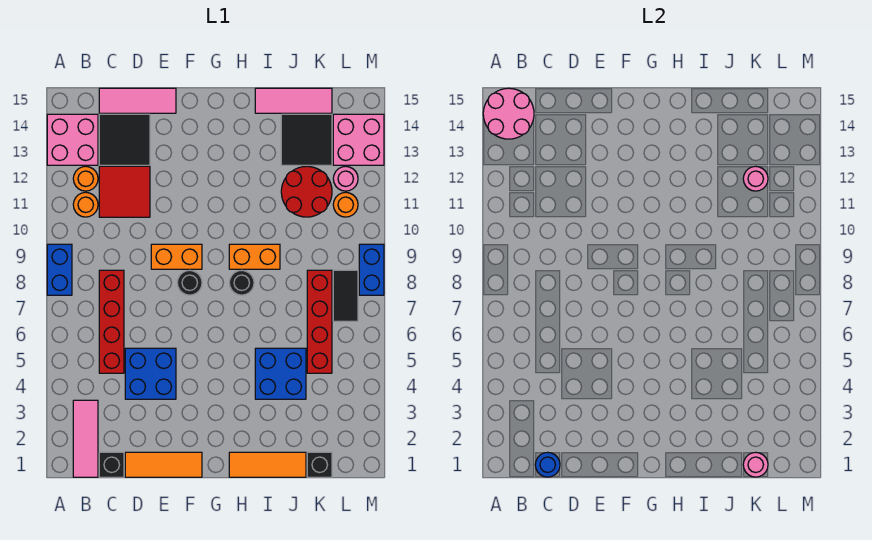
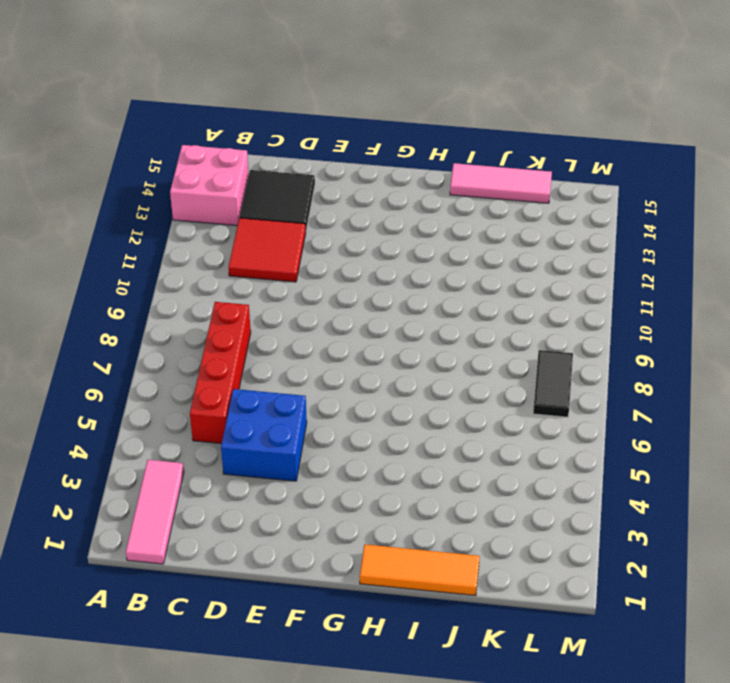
none -> blue brick A8:A9 level 1
none -> orange round brick B11 level 1
none -> orange round brick B12 level 1
none -> black brick C1 level 1

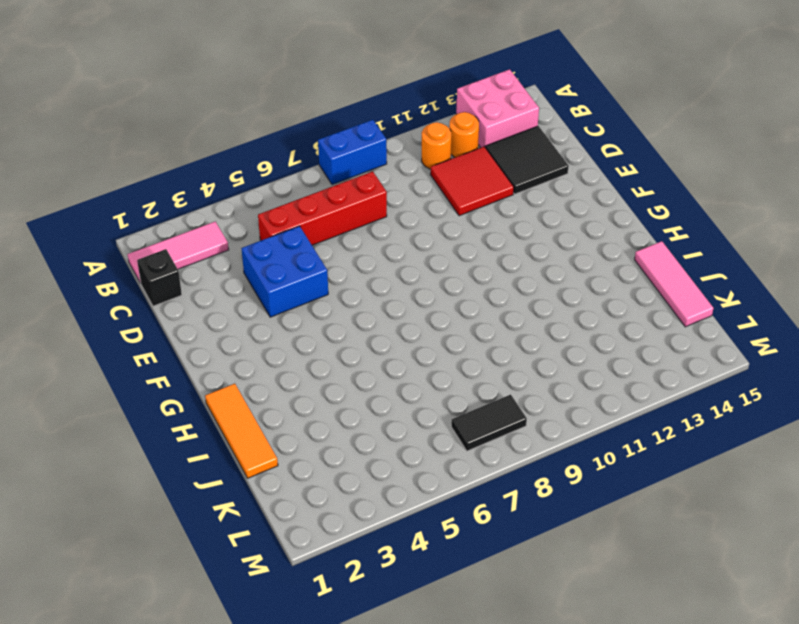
none -> pink tile C15:E15 level 1
none -> orange tile D1:F1 level 1
none -> orange brick E9:F9 level 1
none -> black round brick F8 level 1

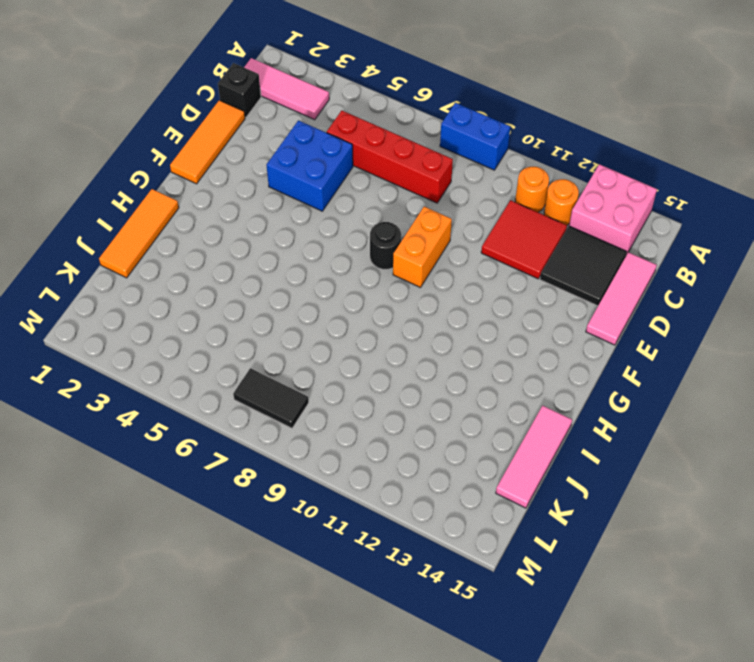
none -> black round brick H8 level 1
none -> orange brick H9:I9 level 1
none -> blue brick I4:J5 level 1
none -> red round brick J11:K12 level 1

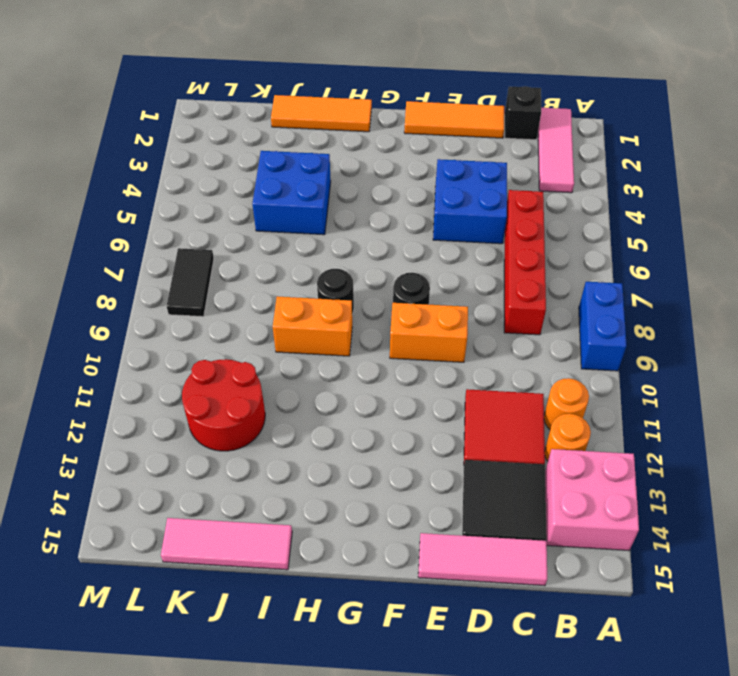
none -> black tile J13:K14 level 1
none -> black brick K1 level 1
none -> red brick K5:K8 level 1
none -> orange round brick L11 level 1

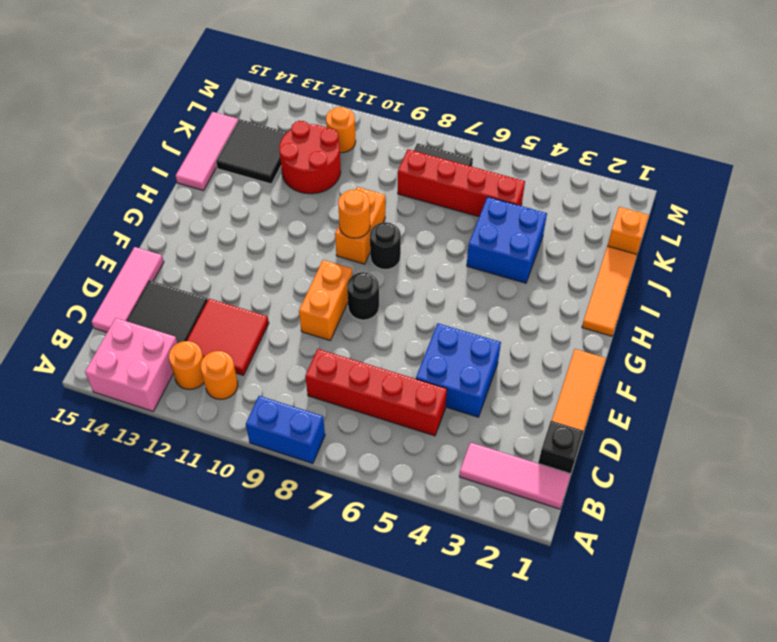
orange round brick H9 level 2 -> none
orange brick K1 level 1 -> black brick K1 level 1
none -> pink round brick L12 level 1
none -> pink brick L13:M14 level 1
none -> blue brick M8:M9 level 1
none -> pink round brick A14:B15 level 2

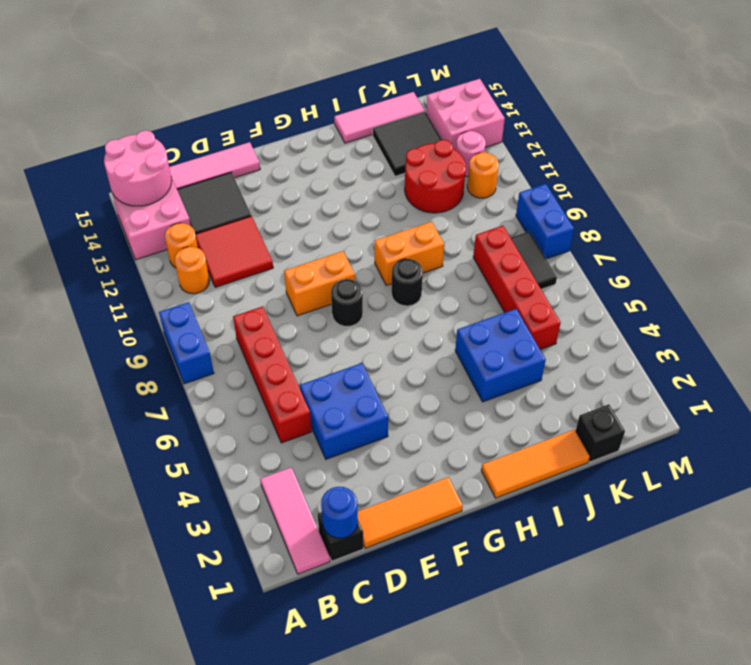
none -> pink round brick K1 level 2
none -> pink round brick K12 level 2

